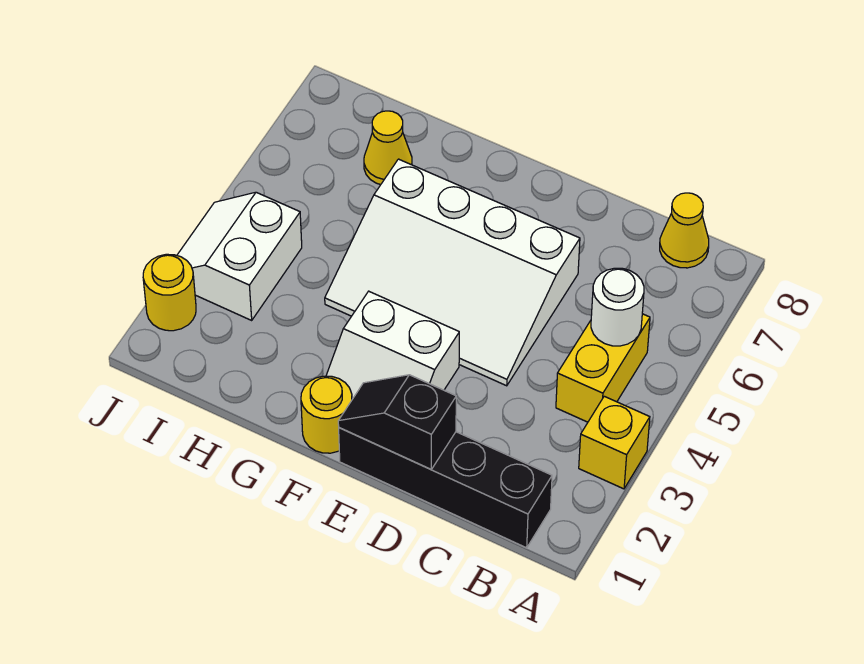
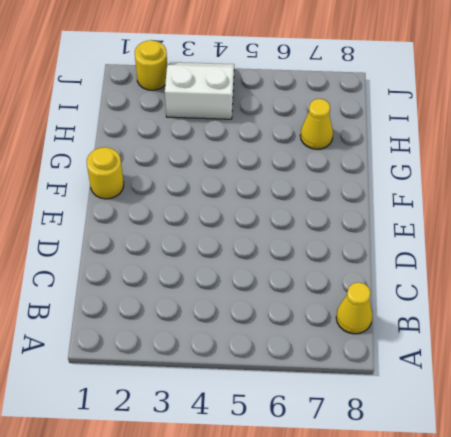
none -> yellow brick A3 level 1
none -> black brick B1:E1 level 1
none -> yellow brick B4:B5 level 1

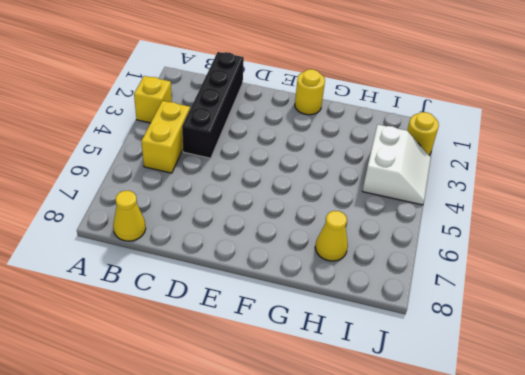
black brick C1:C4 level 1 -> black brick B1:E1 level 1
none -> white slope D4:G6 level 1 top 6
none -> white slope E2:F3 level 1 top 3
none -> white round brick B5 level 2

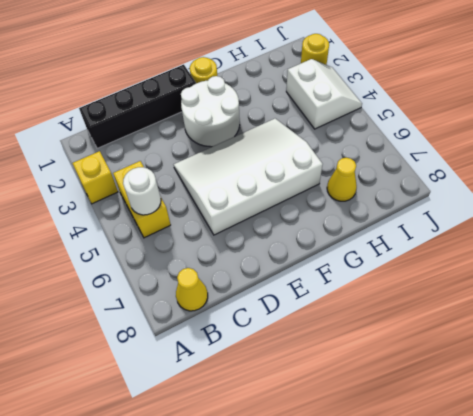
white round brick E2:F3 level 1 -> white slope E2:F3 level 1 top 3
none -> black slope D1:E1 level 2 top D

